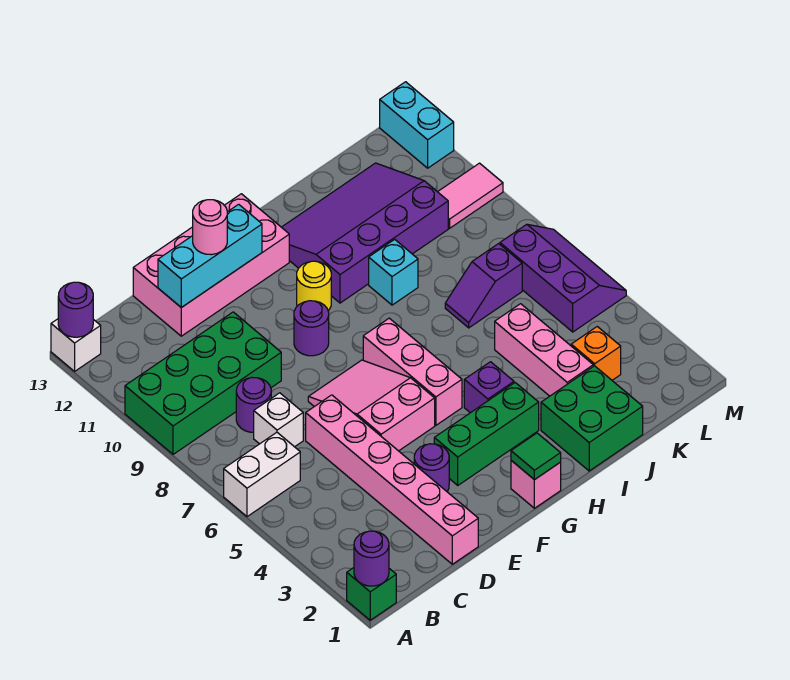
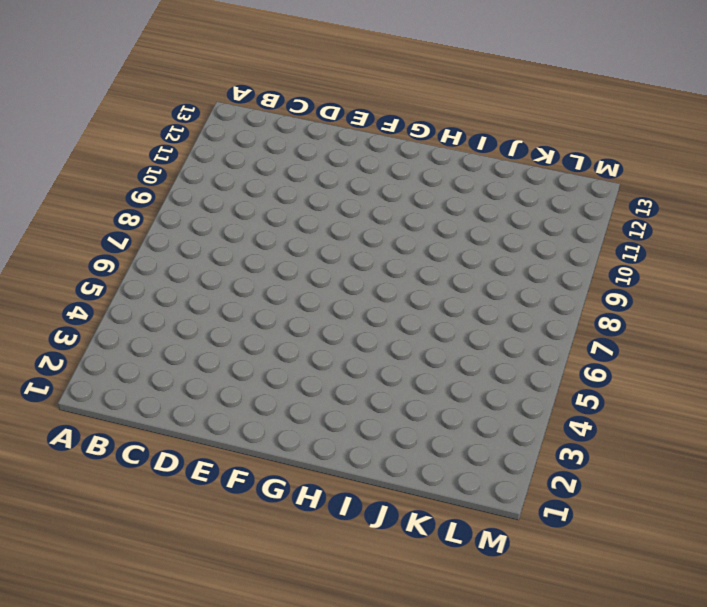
none -> green brick A1 level 1
none -> white brick A6:B6 level 1
none -> green brick A9:D10 level 1
none -> white brick A13 level 1

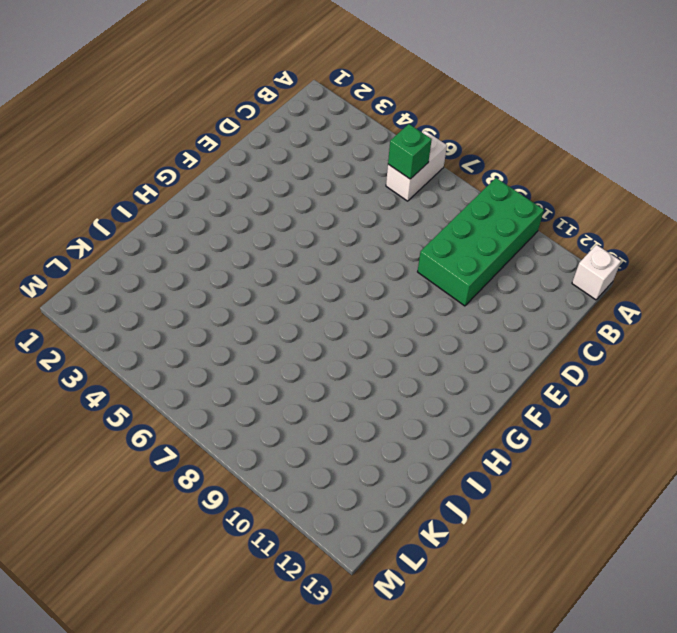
green brick B6 level 2 -> green brick A1 level 1
none -> white brick C7 level 1
none -> purple round brick C8 level 1
none -> pink brick D1:D6 level 1
none -> pink brick D12:G13 level 1

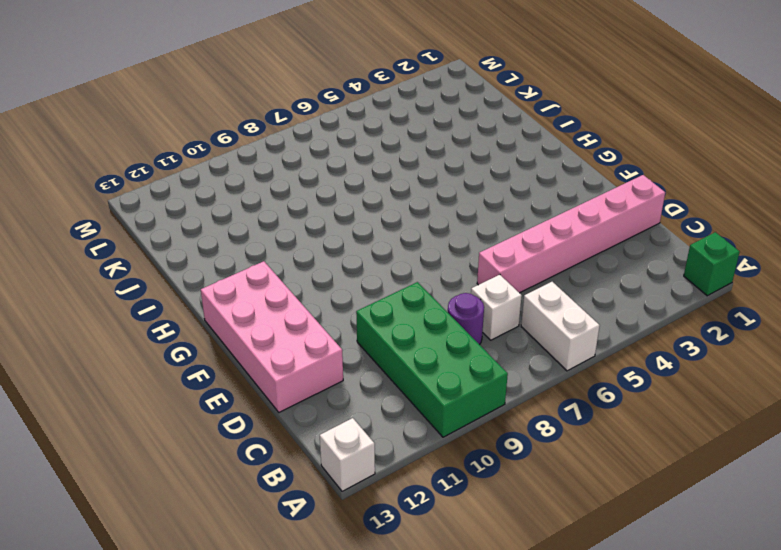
none -> purple round brick E3 level 1
none -> pink slope E5:F7 level 1 top 5
none -> green brick F3:H3 level 1
none -> purple round brick F9 level 1

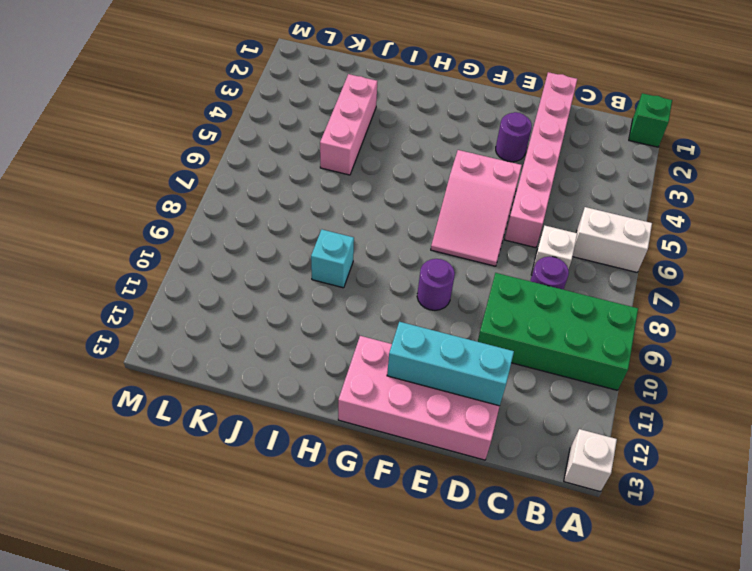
none -> green brick F3:H3 level 1
none -> pink brick G1 level 1
none -> pink brick G5:G7 level 1
none -> yellow round brick G10 level 1

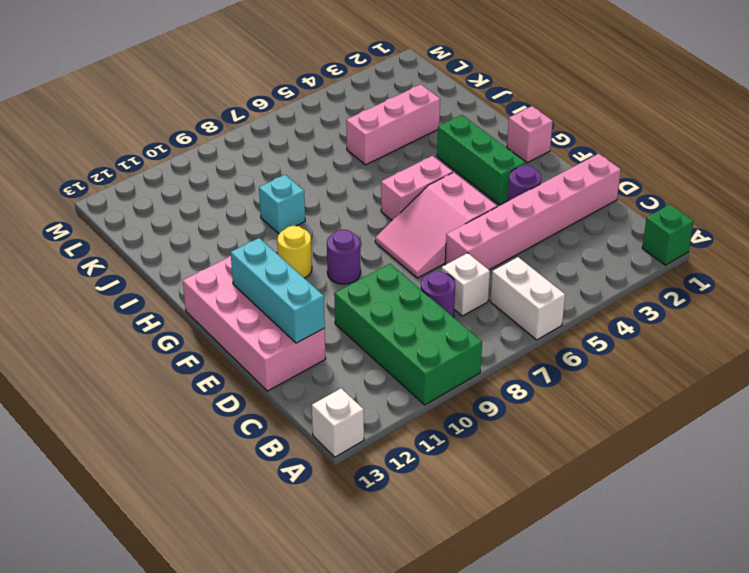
pink brick G5:G6 level 1 -> pink brick G5:G7 level 1
none -> purple brick H4 level 1
none -> purple slope H10:K12 level 1 top 10
none -> green brick I1:J2 level 1
none -> purple slope J7:K7 level 1 top K

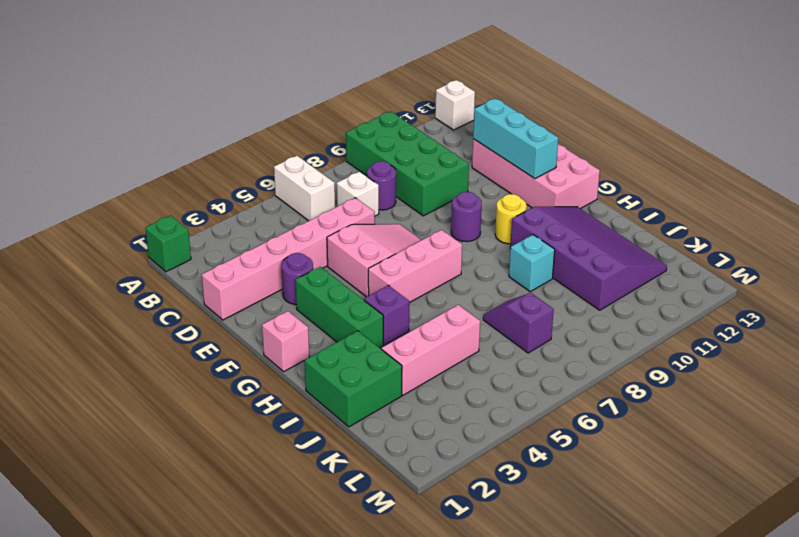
none -> orange brick K3 level 1
none -> purple slope L5:M7 level 1 top L
none -> pink tile L10:M10 level 1
none -> cyan brick M12:M13 level 1

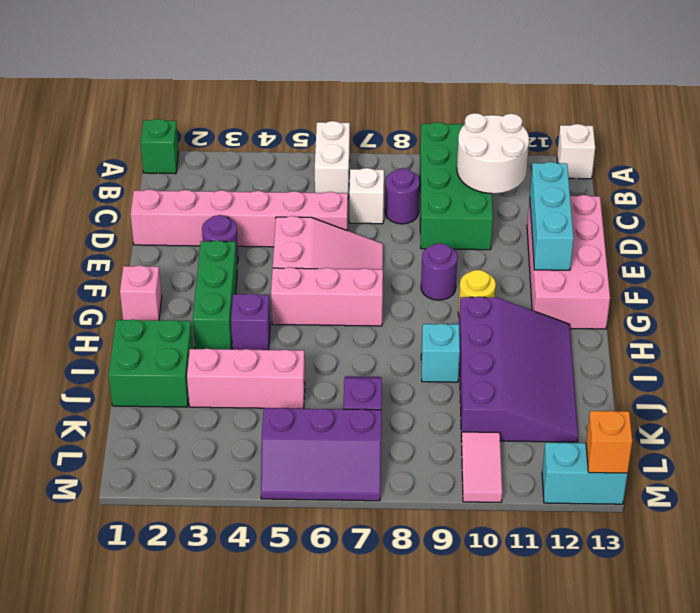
white round brick B10:C11 level 2 -> none
orange brick M13 level 2 -> orange brick K3 level 1
none -> purple round brick A1 level 2
none -> purple round brick A13 level 2
none -> green tile G1 level 2
none -> pink round brick E12 level 3

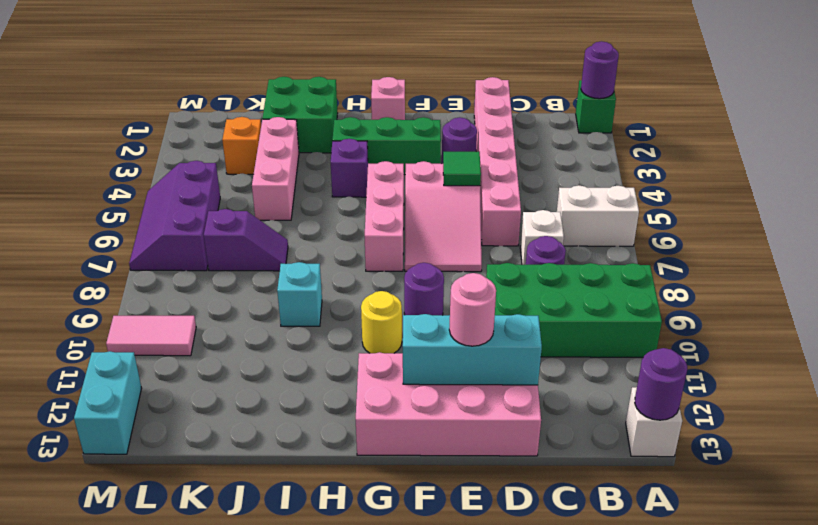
green tile E5 level 2 -> green tile G1 level 2
none -> purple slope H10:K12 level 1 top 10

